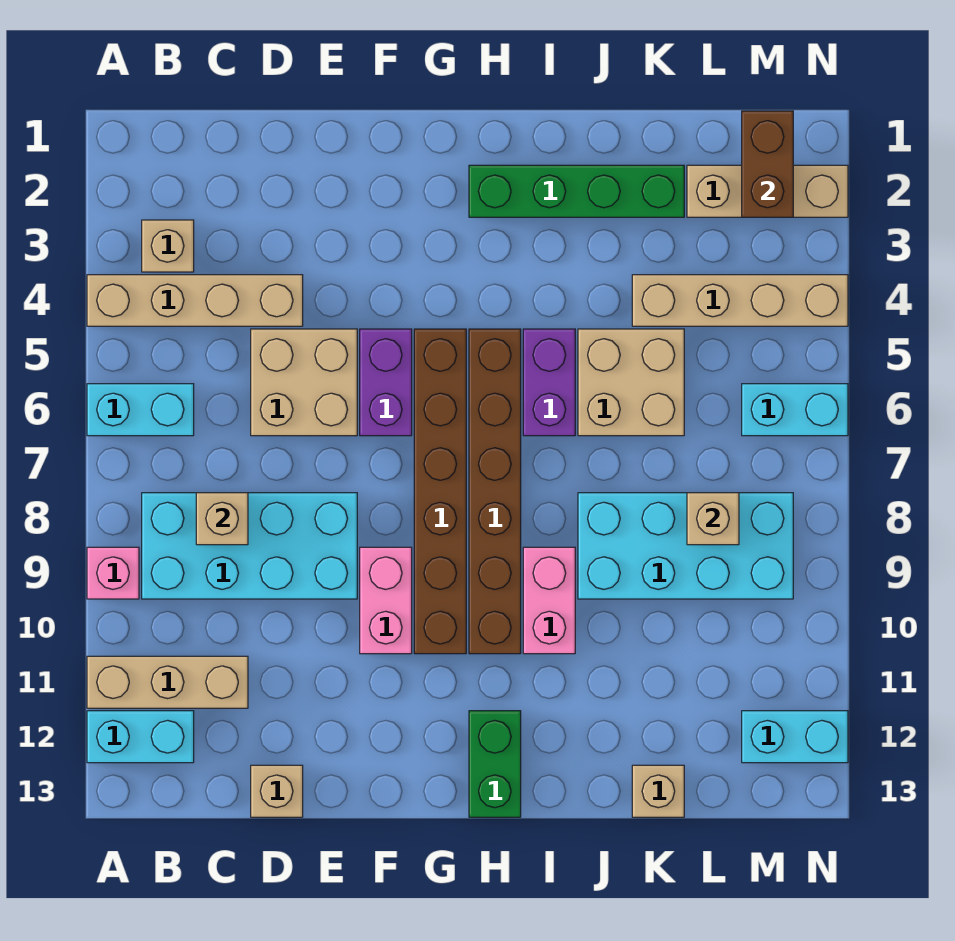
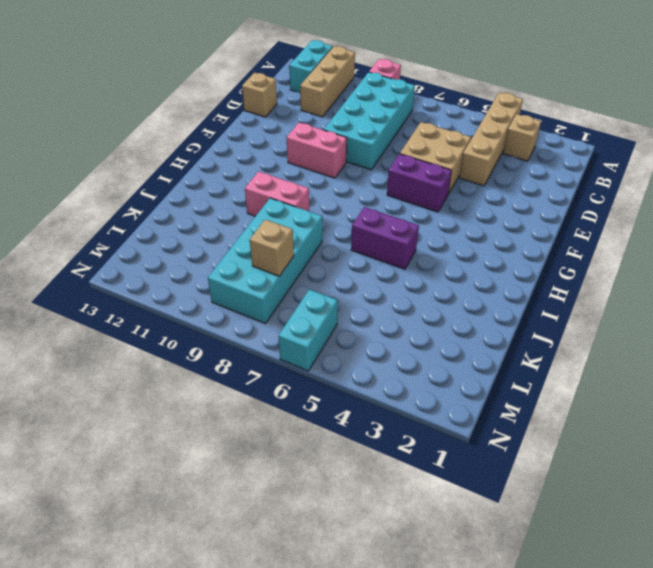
none -> cyan brick A6:B6 level 1
none -> brown brick G5:G10 level 1
none -> green brick H2:K2 level 1

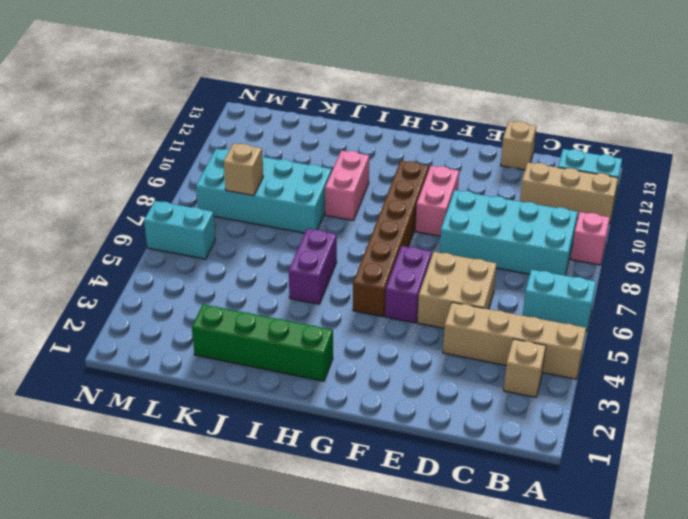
none -> brown brick H5:H10 level 1
none -> green brick H12:H13 level 1
none -> tan brick J5:K6 level 1

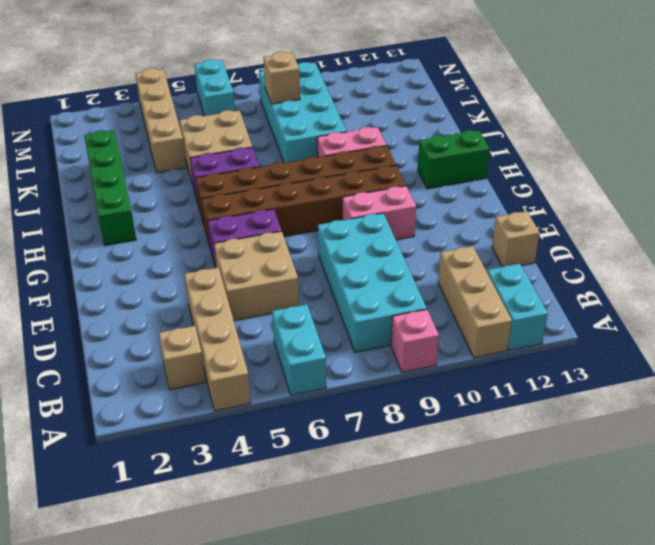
none -> tan brick K13 level 1
none -> tan brick L2:N2 level 1
none -> cyan brick M12:N12 level 1

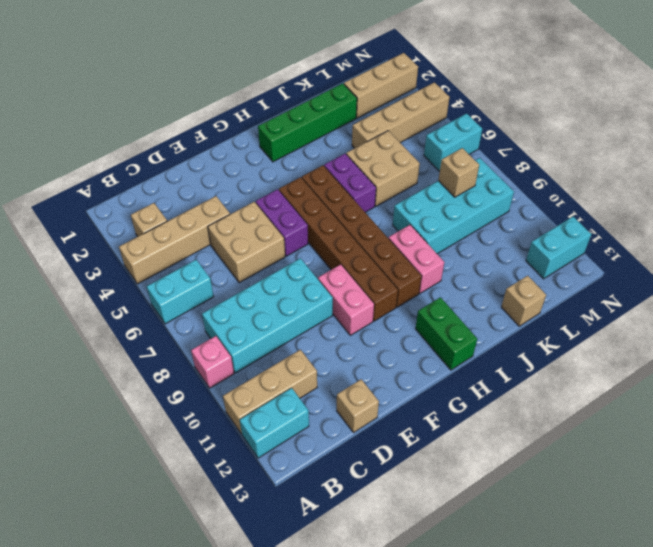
none -> tan brick C8 level 2
none -> brown brick M1:M2 level 2

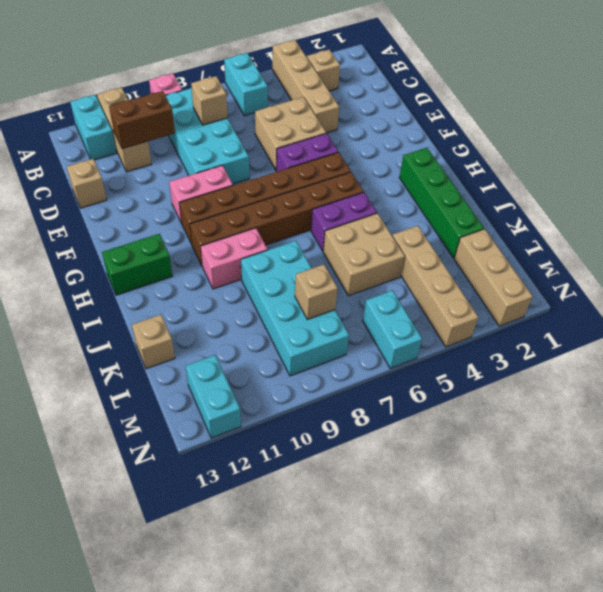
brown brick C10:C11 level 2 -> brown brick M1:M2 level 2

